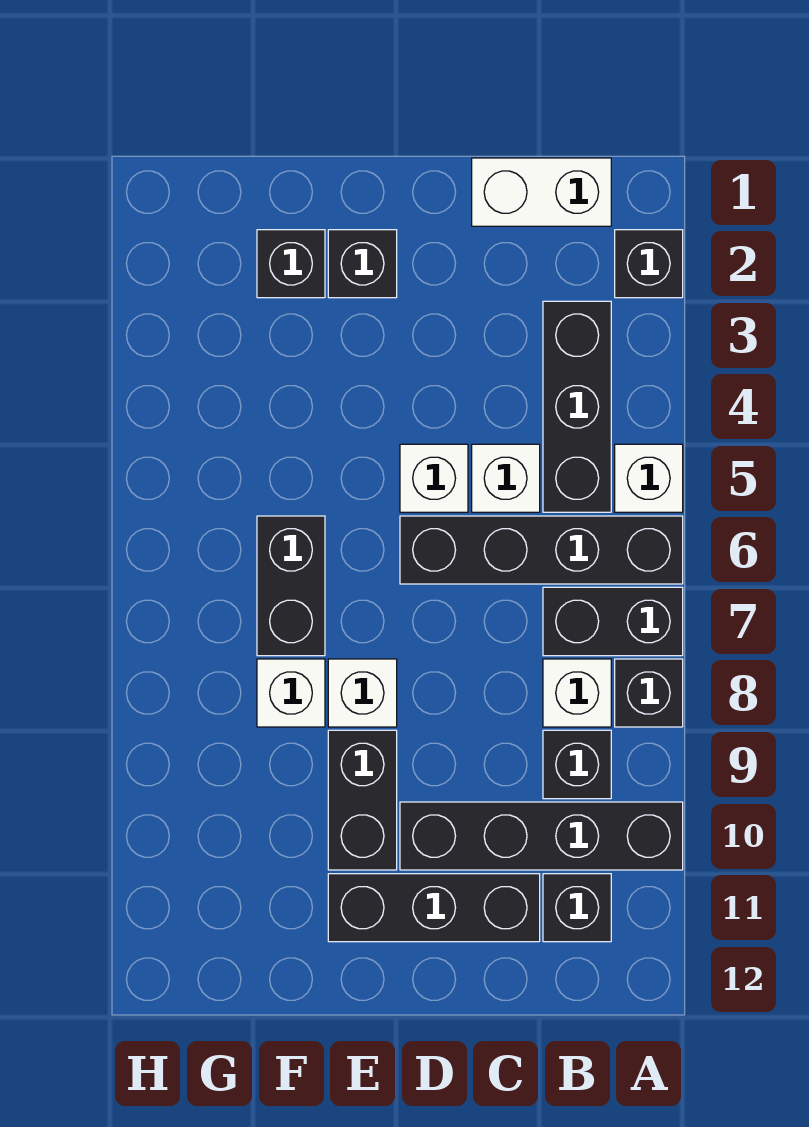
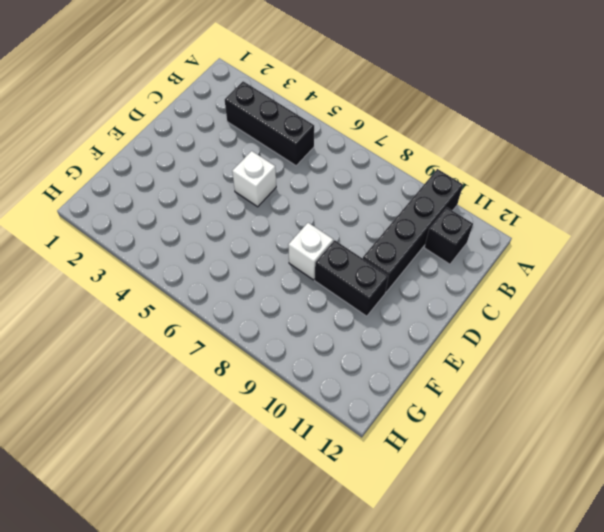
none -> black brick A2 level 1
none -> white brick A5 level 1
none -> black brick A6:D6 level 1

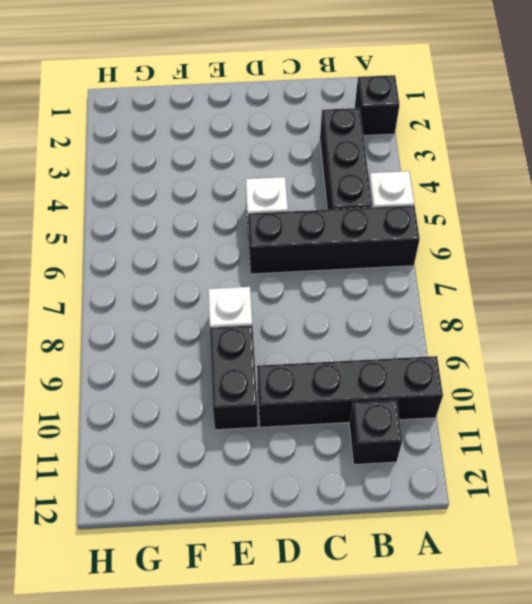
none -> black brick A7:B7 level 1
none -> black brick A8 level 1
none -> white brick B1:C1 level 1

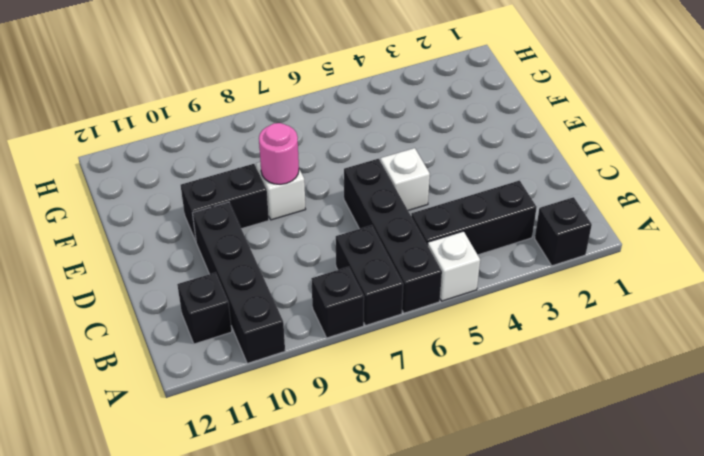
pink round brick E8 level 2 -> none
none -> white brick B1:C1 level 1
none -> white brick B8 level 1
none -> black brick B9 level 1

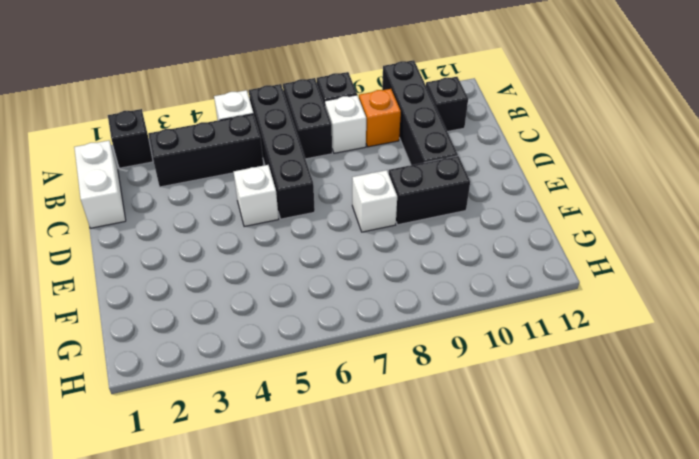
orange brick B9 level 1 -> black brick B9 level 1
none -> white brick C5 level 1
none -> black brick C11:E11 level 1
none -> black brick E2 level 1

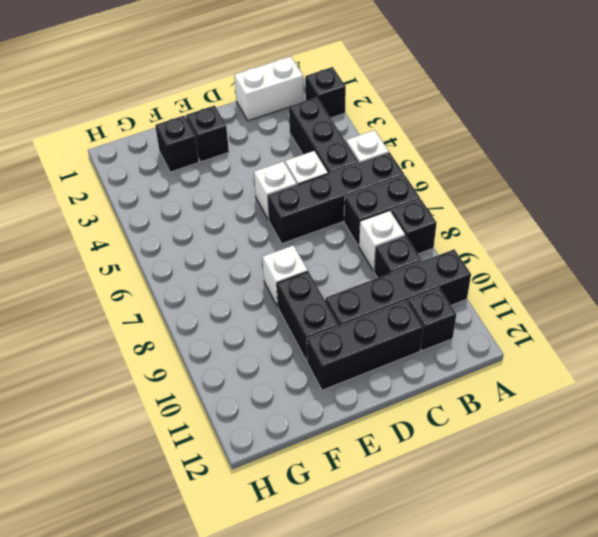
none -> black brick F6:F7 level 1
none -> white brick F8 level 1

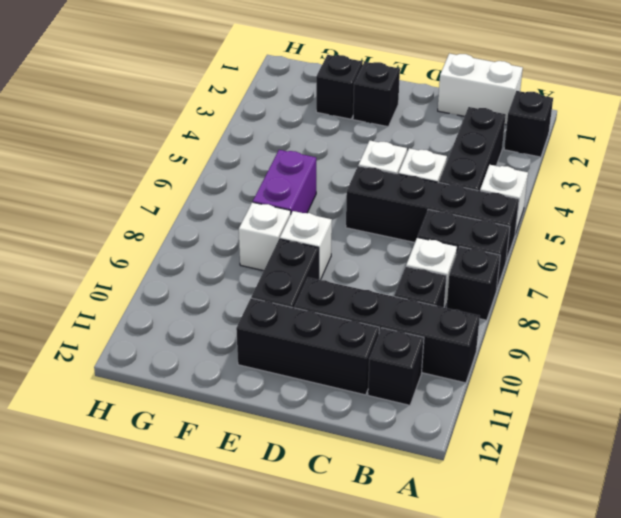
purple brick F6:F7 level 1 -> black brick F6:F7 level 1

